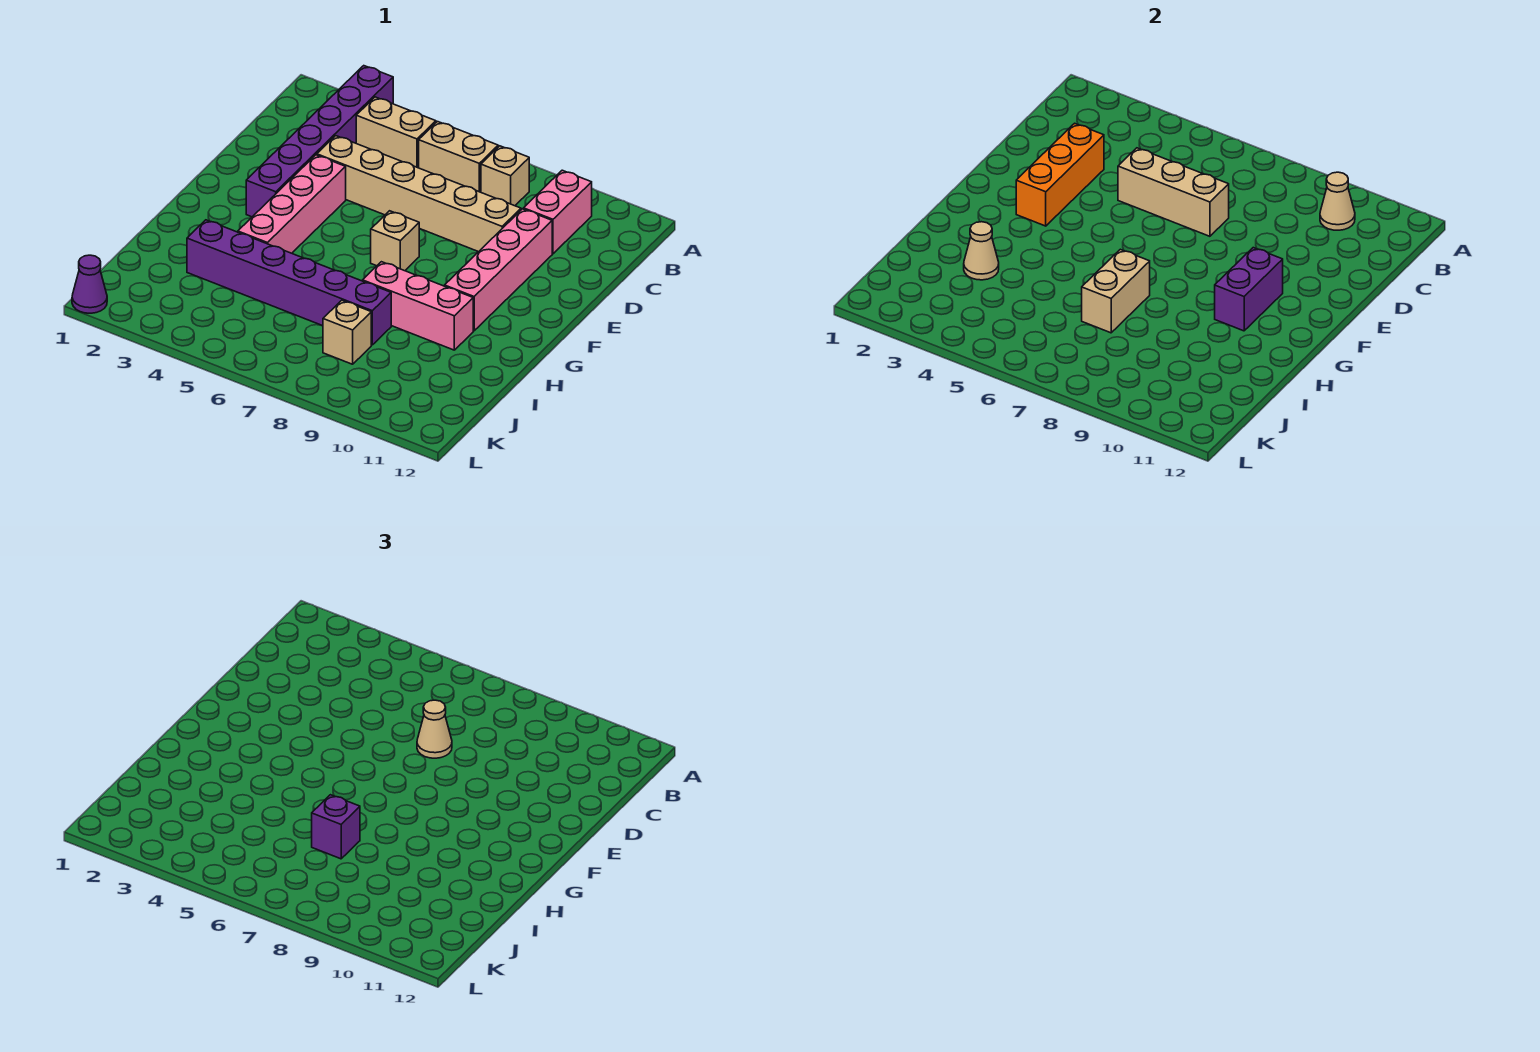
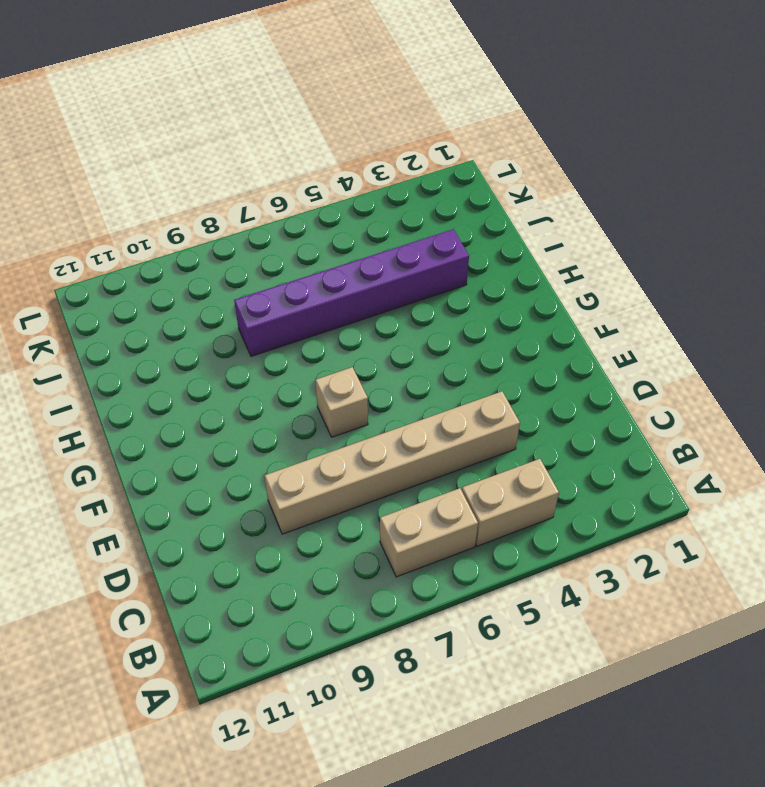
none -> purple brick A3:F3 level 1
none -> tan brick B8 level 1
none -> pink brick B10:C10 level 1

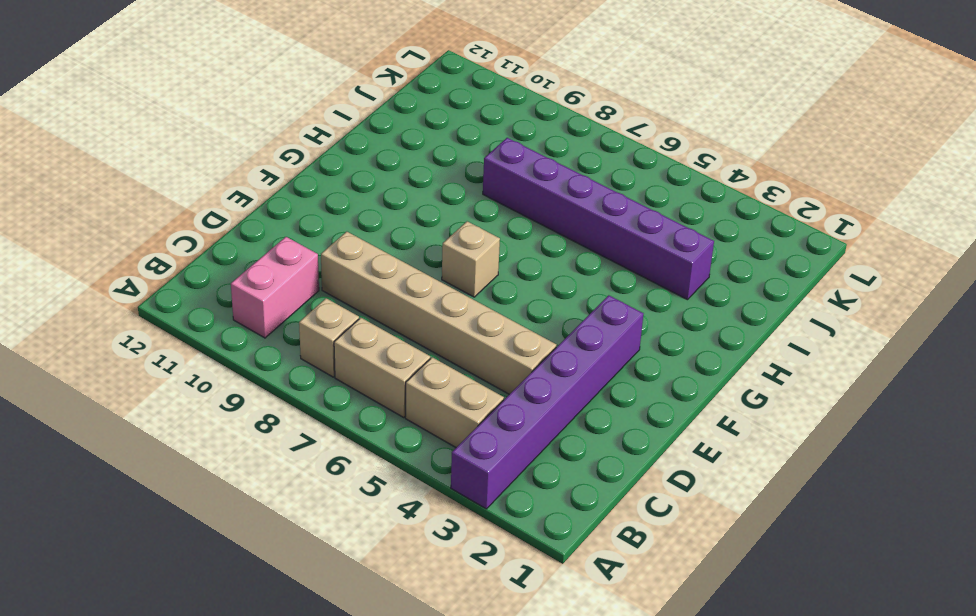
none -> pink brick D10:G10 level 1
none -> pink brick E4:H4 level 1
none -> pink brick H8:H10 level 1

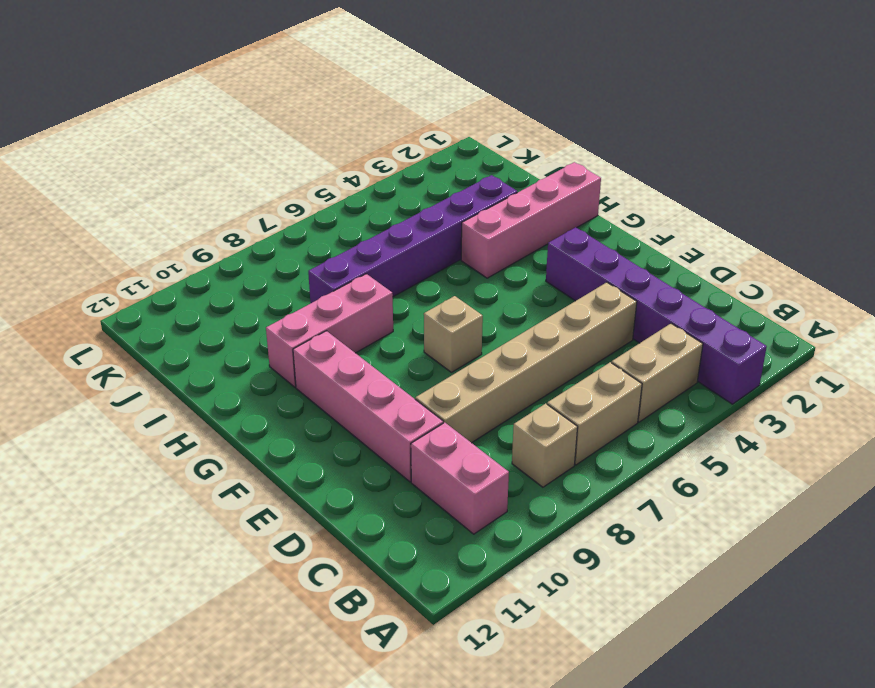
pink brick H1:H4 level 1 -> pink brick E4:H4 level 1
none -> tan brick J8 level 1
none -> purple cone L1 level 1
none -> tan cone B10 level 2

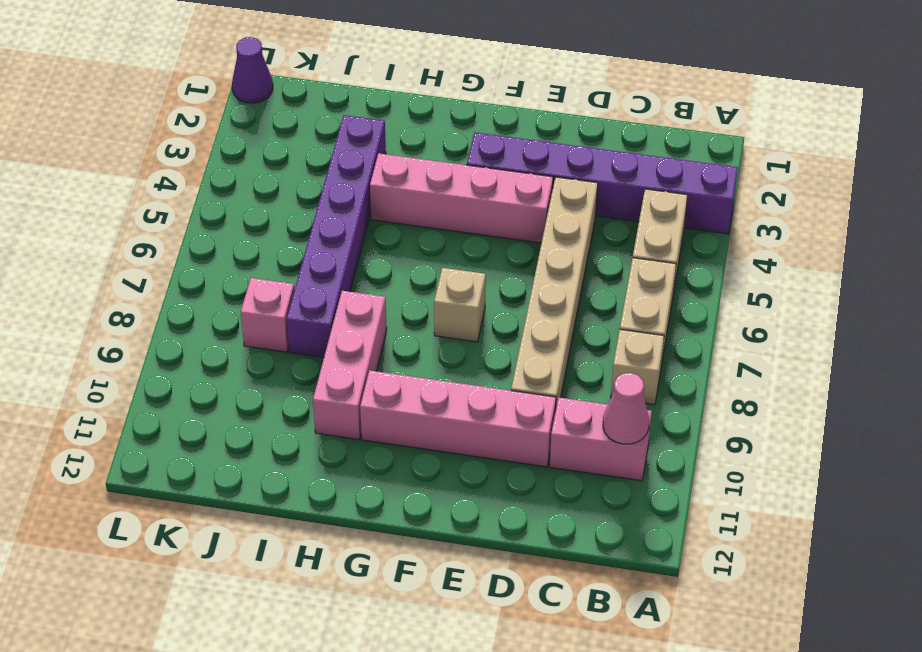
pink cone B10 level 2 -> tan cone B10 level 2
pink brick J8 level 1 -> tan brick J8 level 1
none -> orange brick D3:F3 level 2
none -> tan brick D5:D7 level 2
none -> purple brick F10:G10 level 2

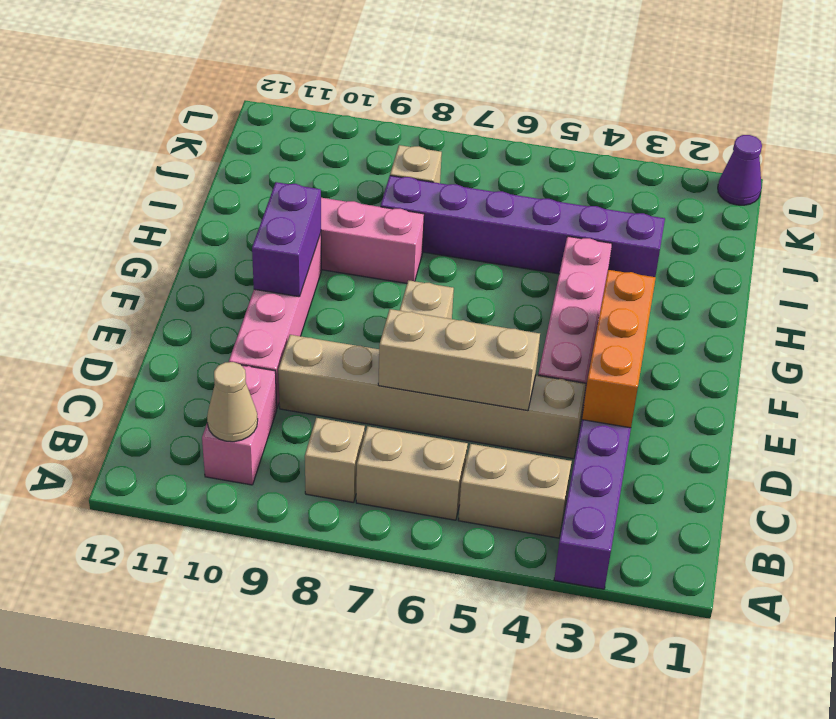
none -> tan brick H7:I7 level 2
none -> tan cone I3 level 2
none -> tan cone D7 level 3

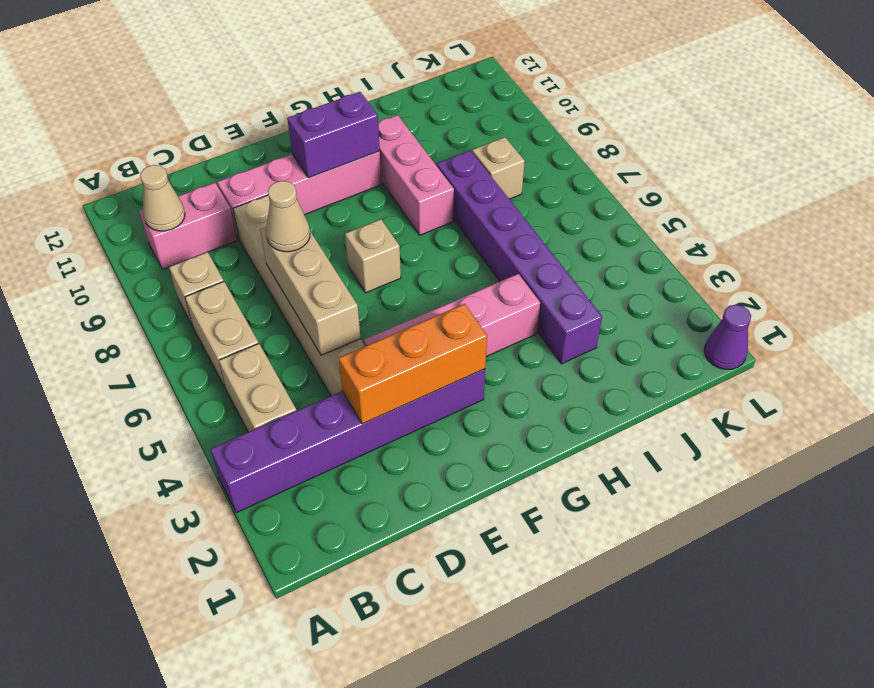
none -> tan brick H7:I7 level 2
none -> tan cone I3 level 2
none -> purple brick I7 level 3

